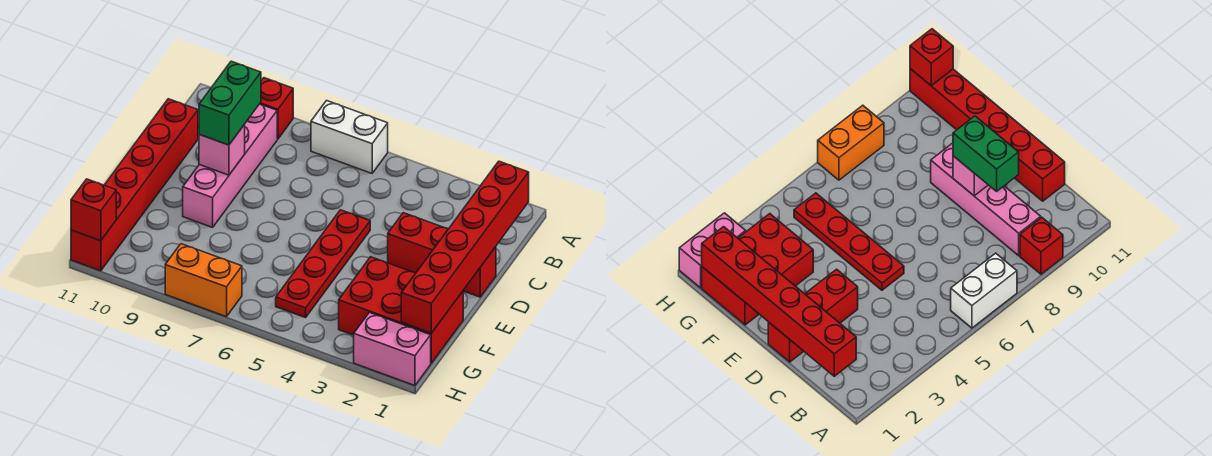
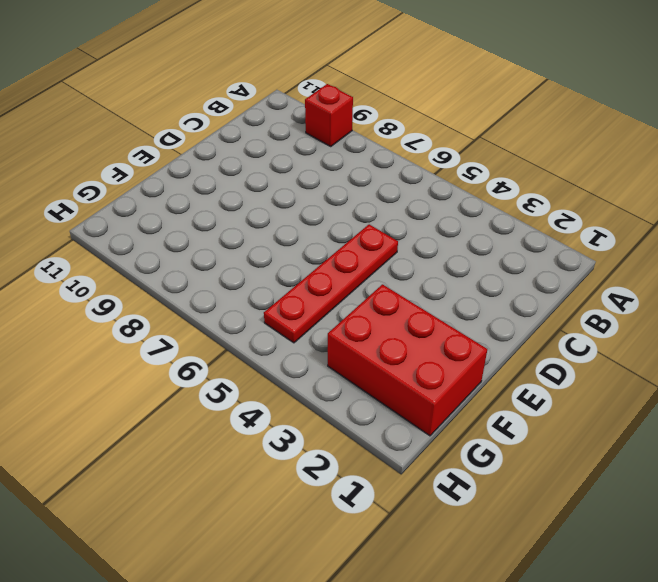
none -> white brick A6:A7 level 1
none -> pink brick B9:E9 level 1
none -> red brick C11:H11 level 1

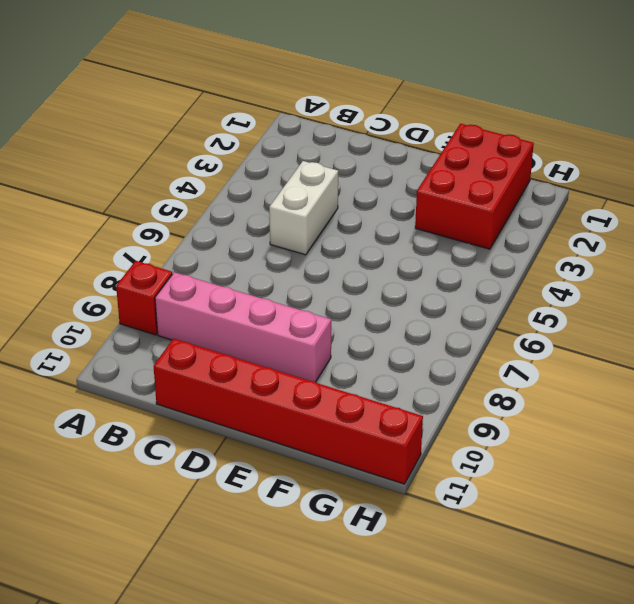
white brick C4:C5 level 1 -> white brick A6:A7 level 1
none -> red brick D1:D3 level 1
none -> red plate D5:G5 level 1
none -> pink brick H1:H2 level 1

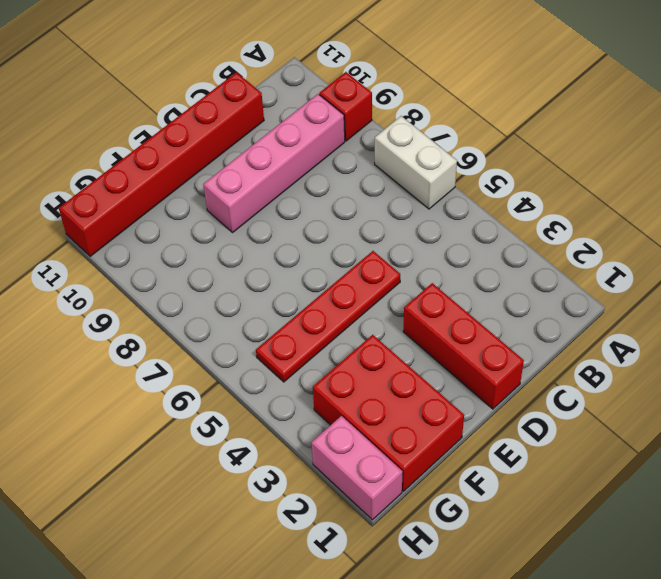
none -> orange brick H7:H8 level 1
none -> red brick B1:G1 level 2
none -> pink brick D9 level 2

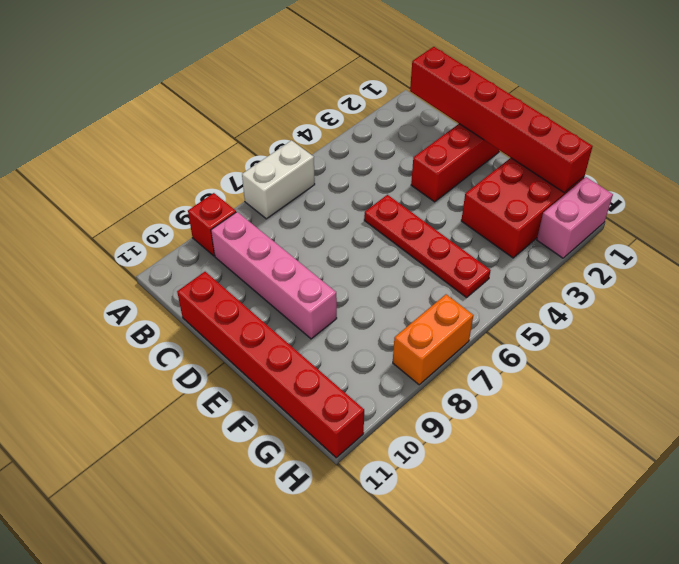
none -> pink brick D9 level 2
none -> red brick H11 level 2
none -> green brick C9:D9 level 3

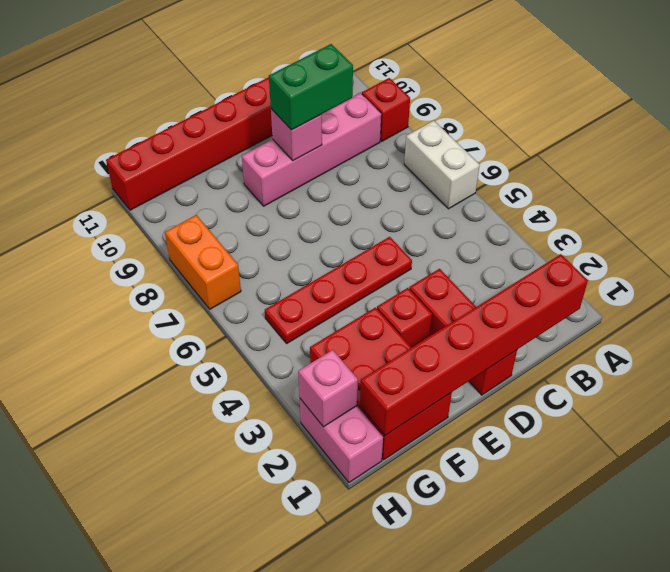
red brick E3 level 1 -> red brick H11 level 2
pink brick H2 level 2 -> none

